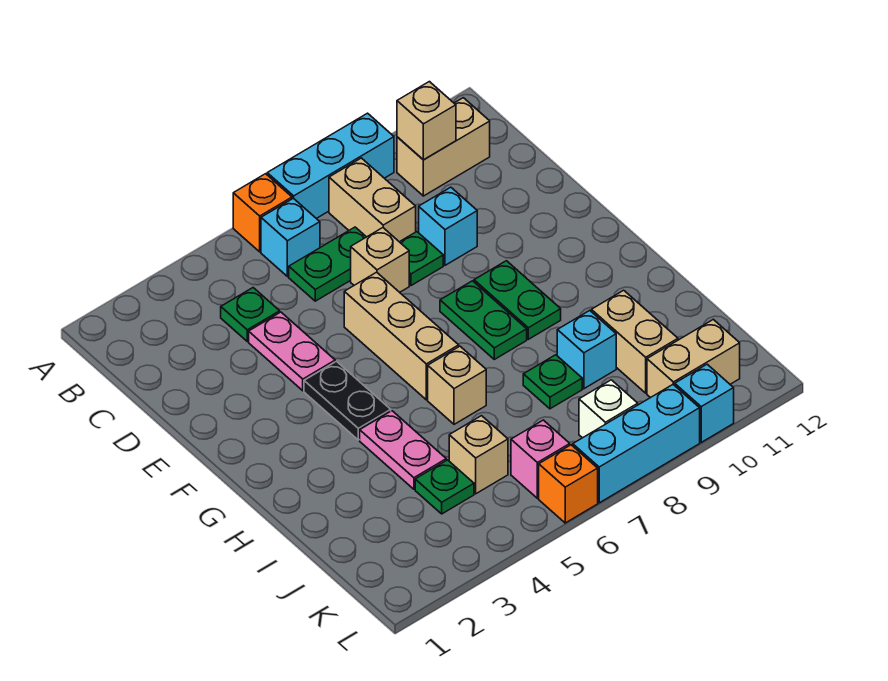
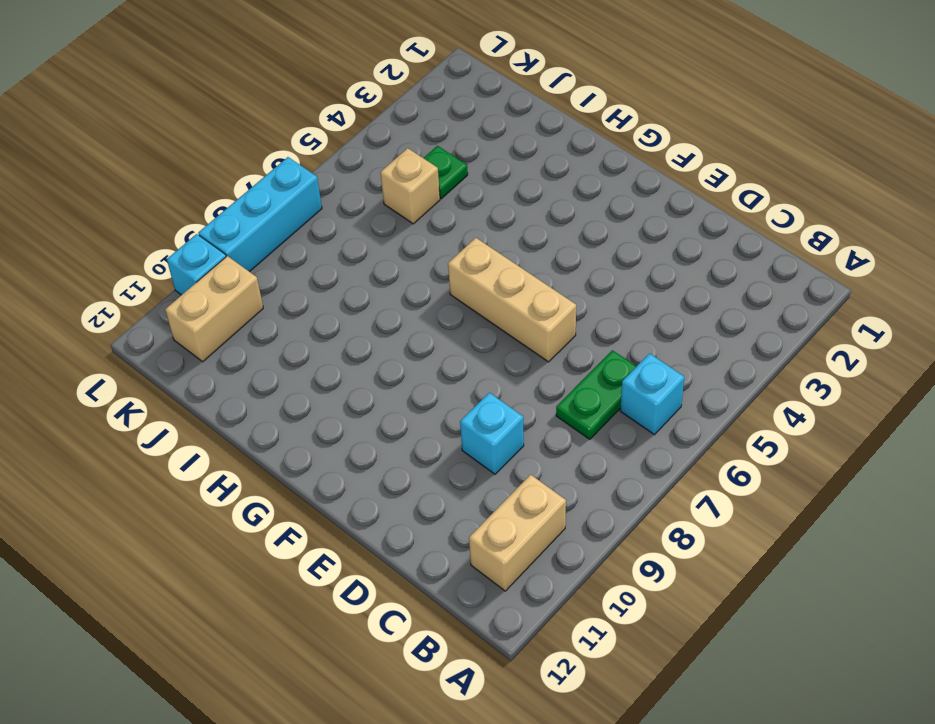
none -> orange brick A6 level 1
none -> cyan brick A7:A9 level 1
none -> tan brick B8:C8 level 1

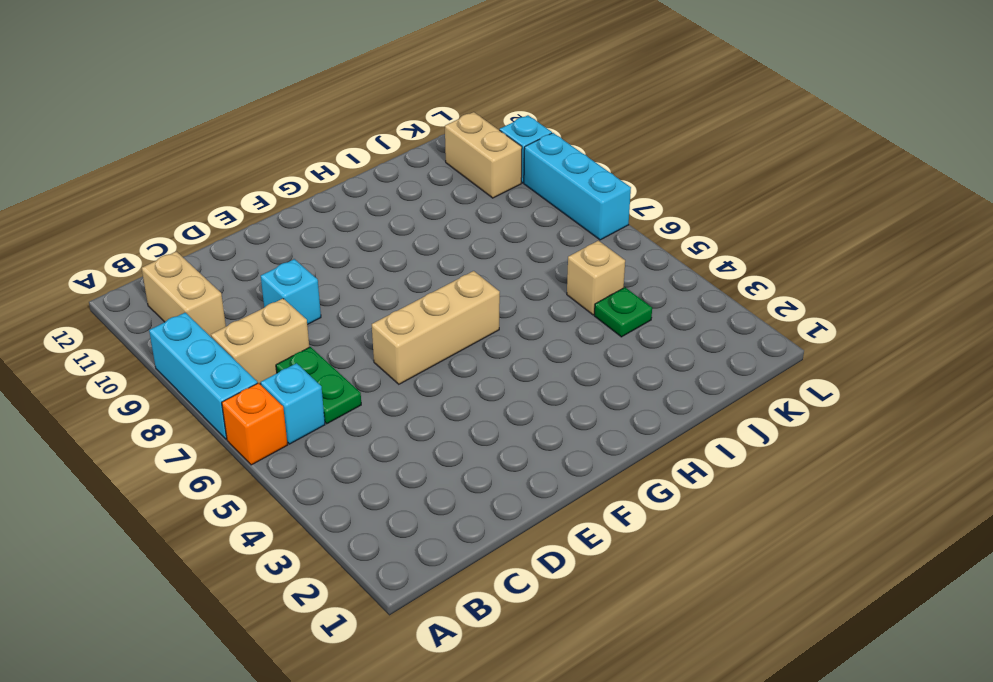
none -> green plate C4 level 1
none -> pink plate D4:E4 level 1
none -> tan brick D7 level 1

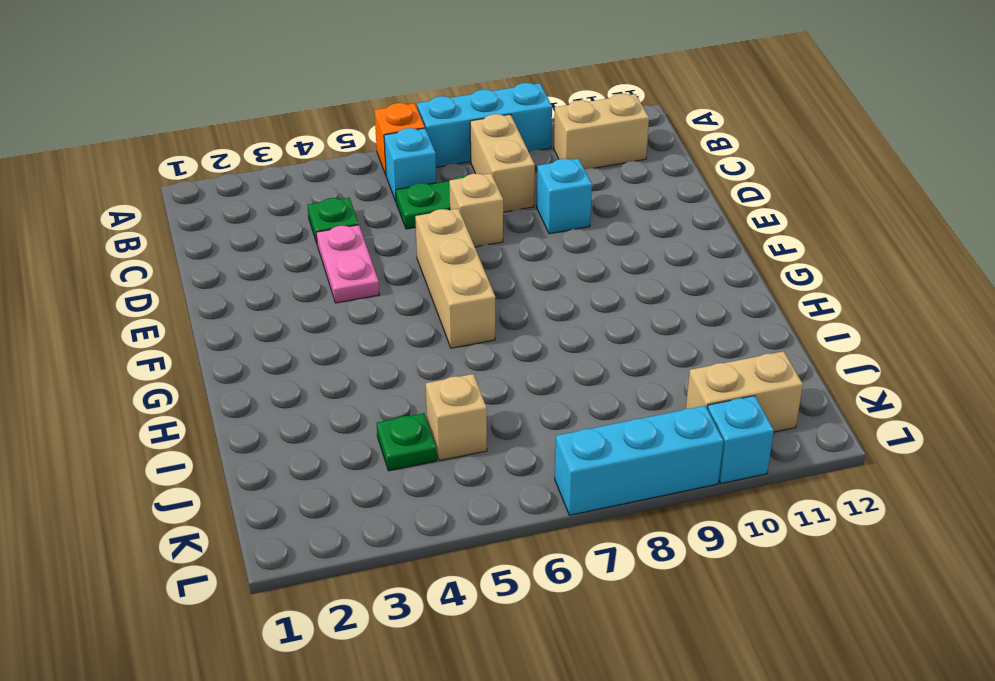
none -> green plate D8 level 1
none -> black plate F4:G4 level 1
none -> green plate F8:G8 level 1

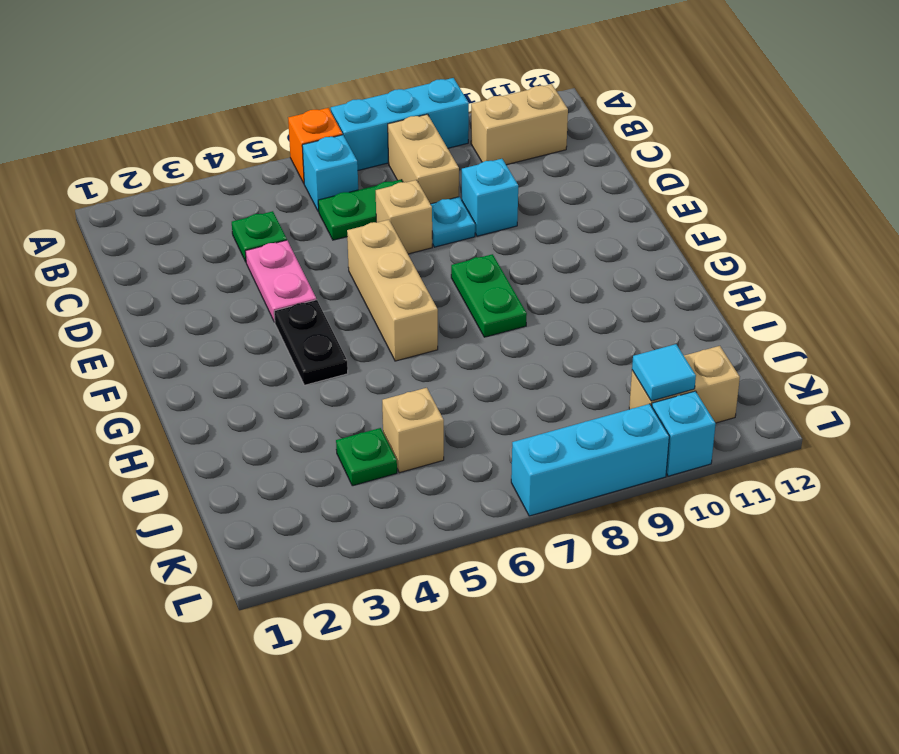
cyan plate D8 level 1 -> green plate D8 level 1
cyan tile K10 level 2 -> none
none -> green plate F9:G9 level 1
none -> pink plate H4:I4 level 1
none -> tan brick H6 level 1

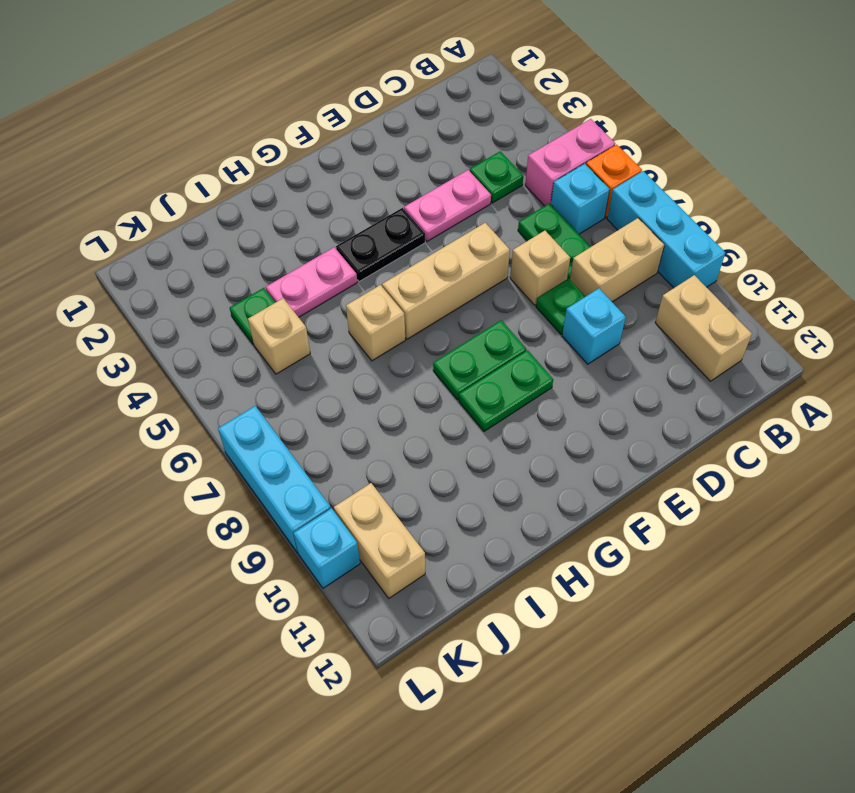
pink brick A5:B5 level 1 -> none
none -> green plate I8 level 1
none -> cyan brick I9 level 1
none -> tan brick I10:J10 level 1

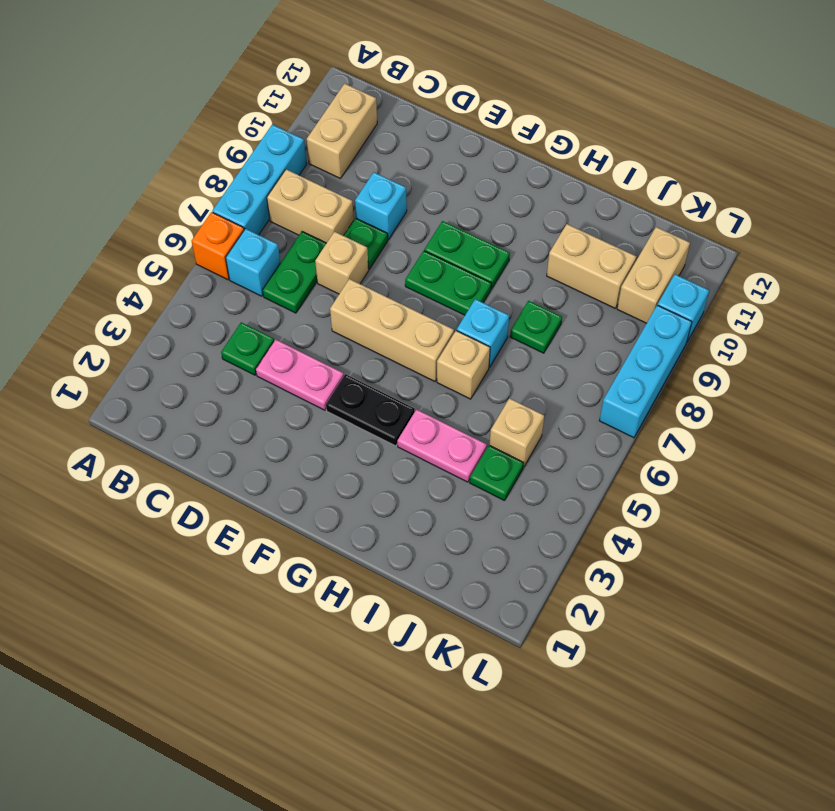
cyan brick H7 level 1 -> cyan brick I9 level 1
none -> pink brick K6 level 1
none -> white brick K8 level 1
none -> orange brick L6 level 1

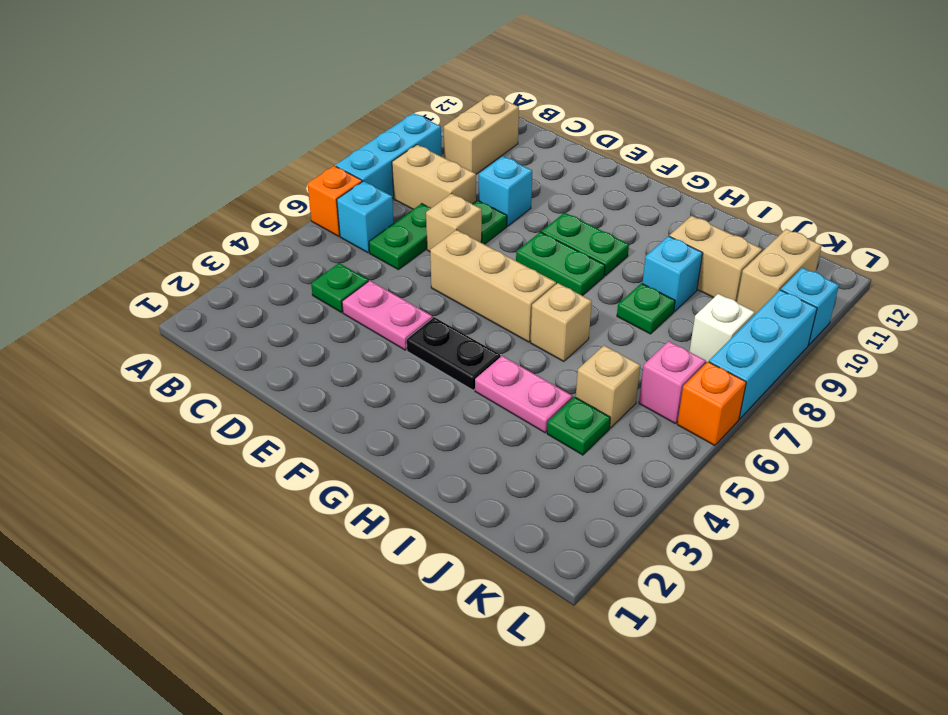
none -> tan brick B10 level 2

